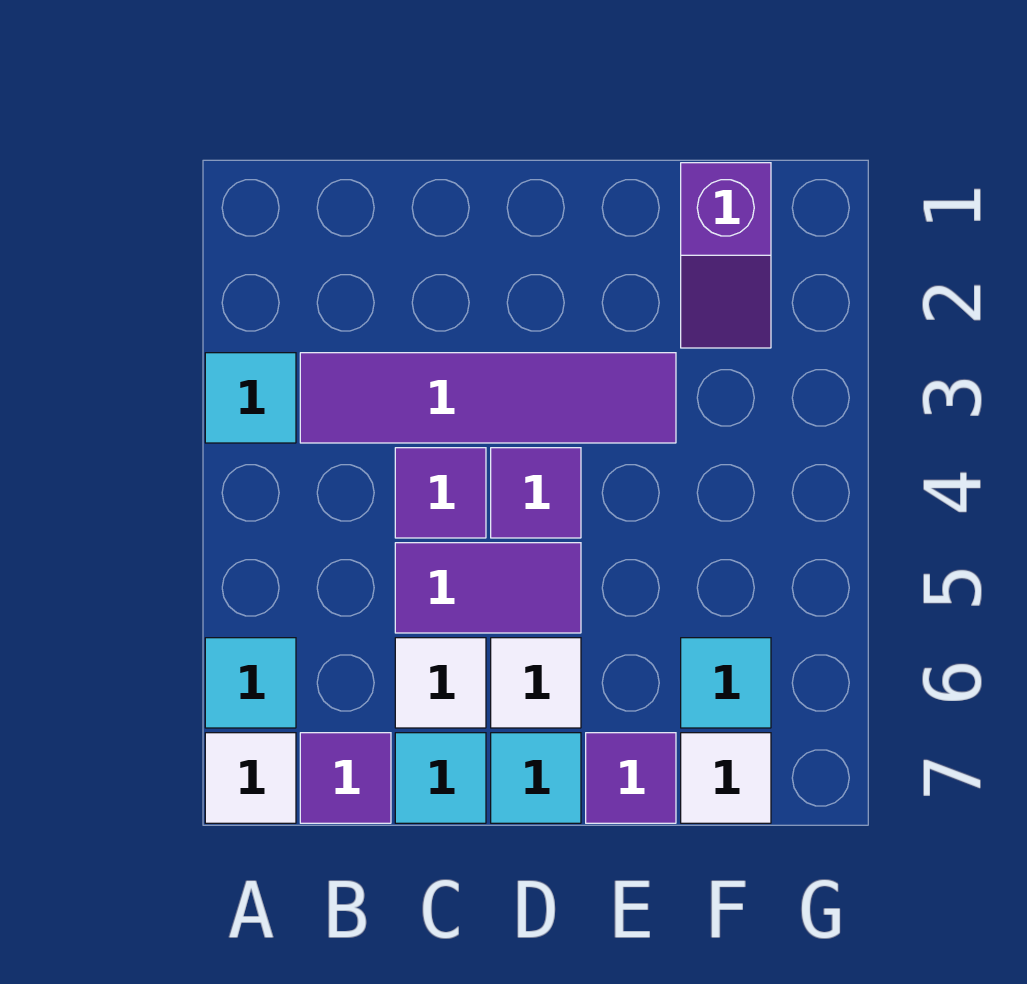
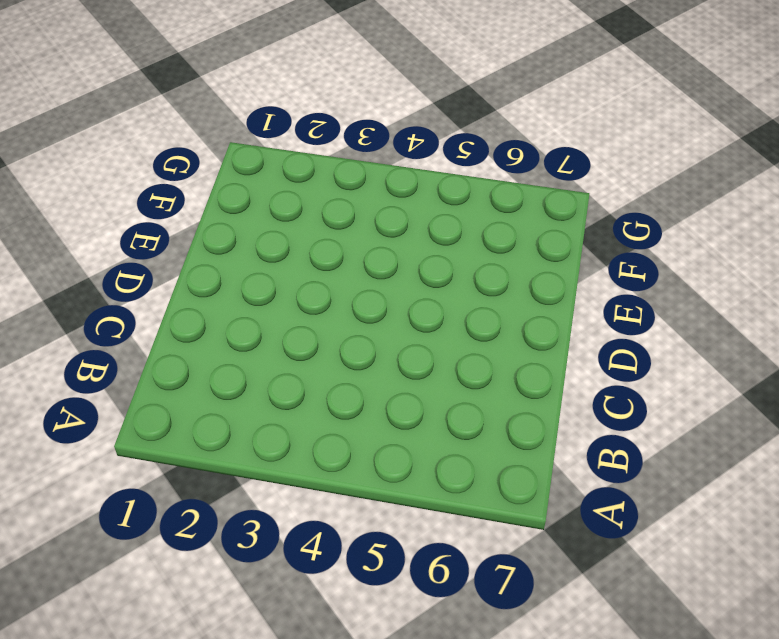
none -> cyan tile A3 level 1
none -> cyan tile A6 level 1
none -> white tile A7 level 1

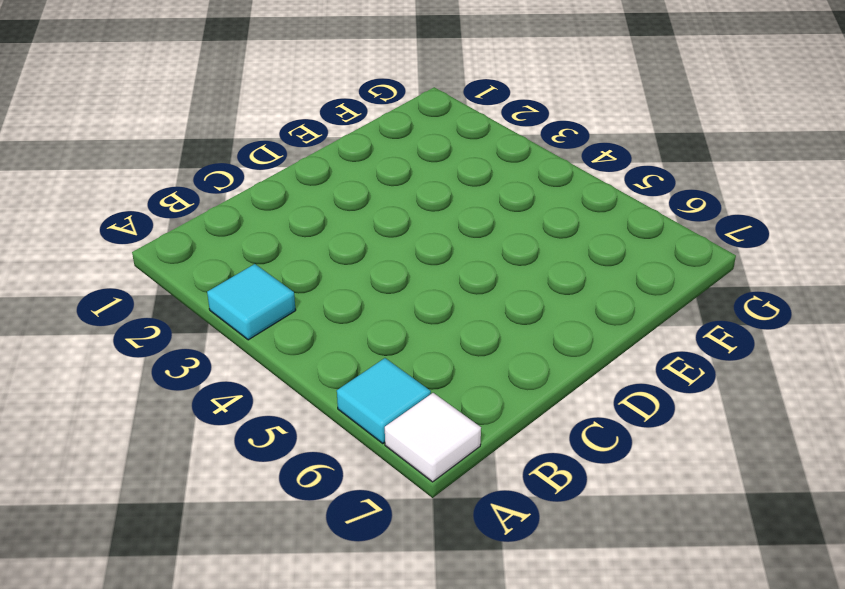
none -> purple tile B3:E3 level 1
none -> purple tile B7 level 1
none -> purple tile C4 level 1

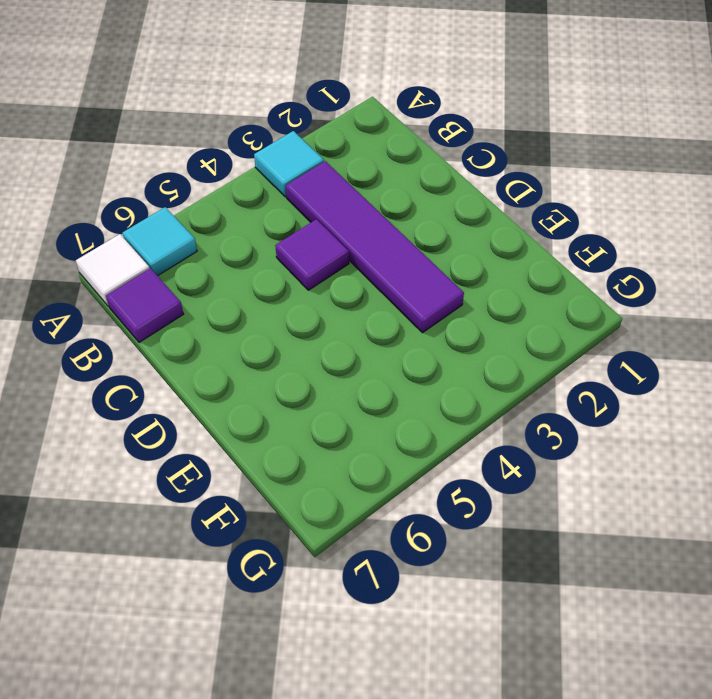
none -> purple tile C5:D5 level 1
none -> white tile C6 level 1
none -> cyan tile C7 level 1

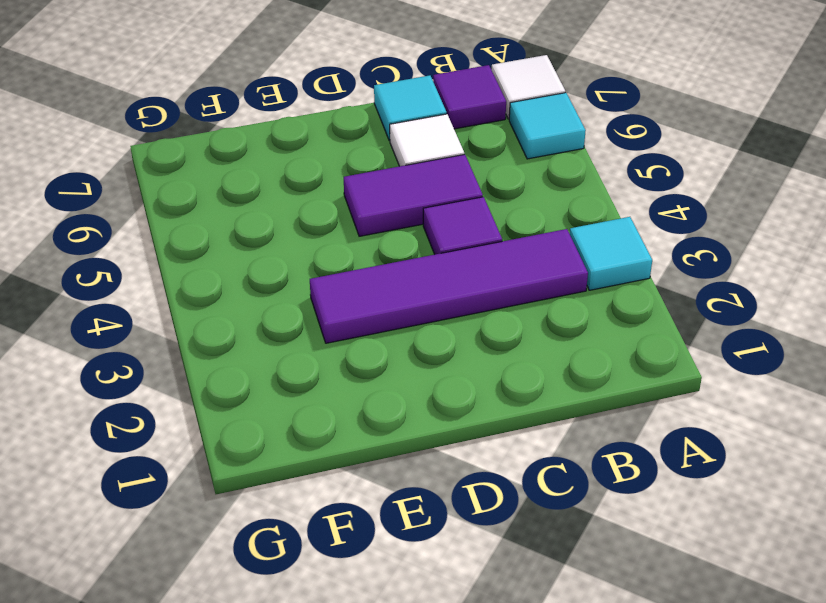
none -> purple tile D4 level 1
none -> white tile D6 level 1
none -> cyan tile D7 level 1

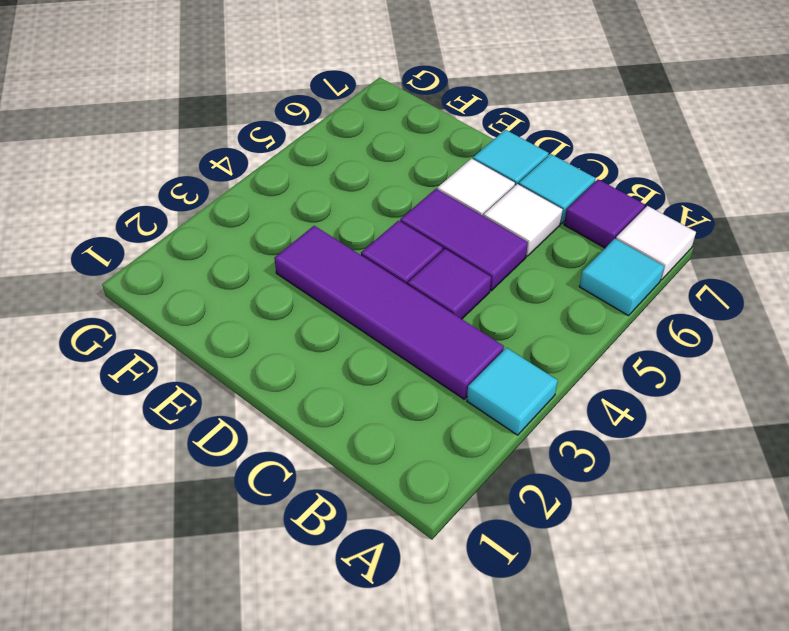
none -> purple tile E7 level 1
none -> purple slope F1:F2 level 1 top 1
none -> cyan tile F6 level 1

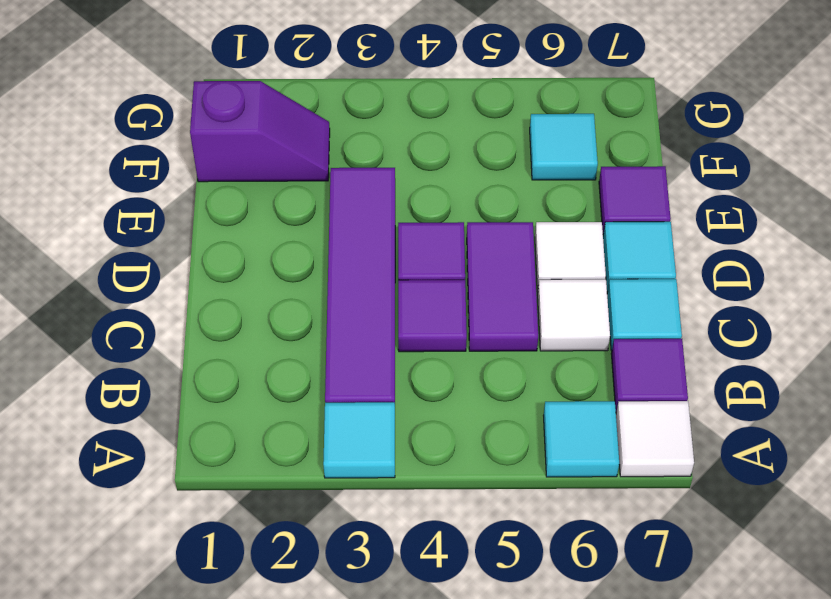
none -> white tile F7 level 1

